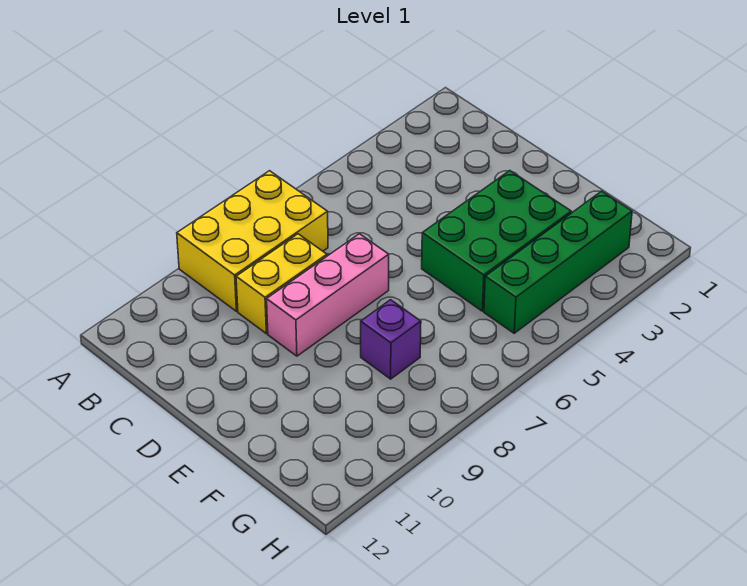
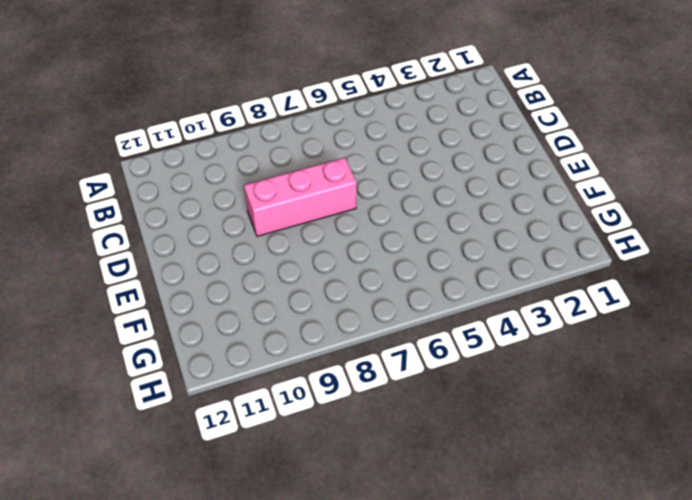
none -> yellow brick A7:B9 level 1
none -> yellow brick C8:C9 level 1

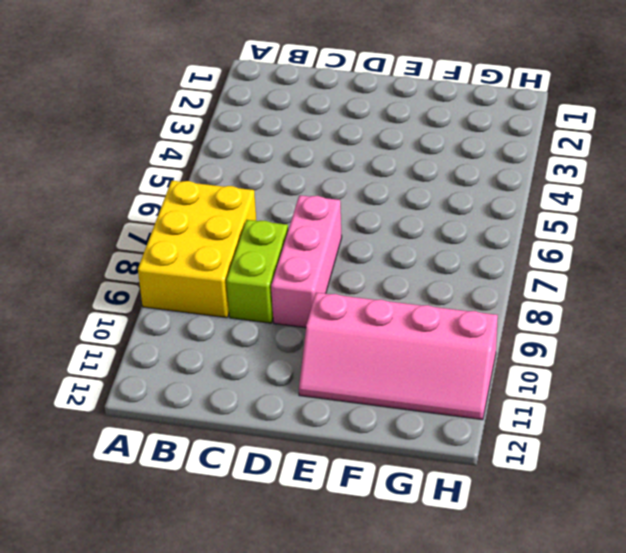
lime brick C8:C9 level 1 -> yellow brick C8:C9 level 1
pink slope E10:H11 level 1 top 10 -> none
none -> green brick E3:F5 level 1
none -> purple brick F8 level 1

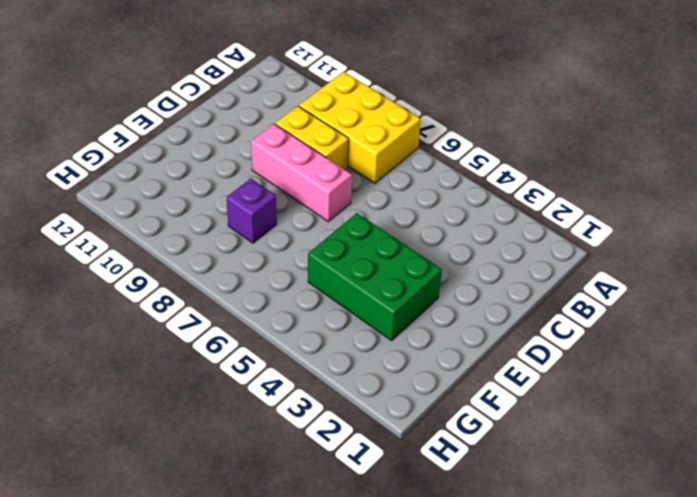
none -> green brick G2:G5 level 1

